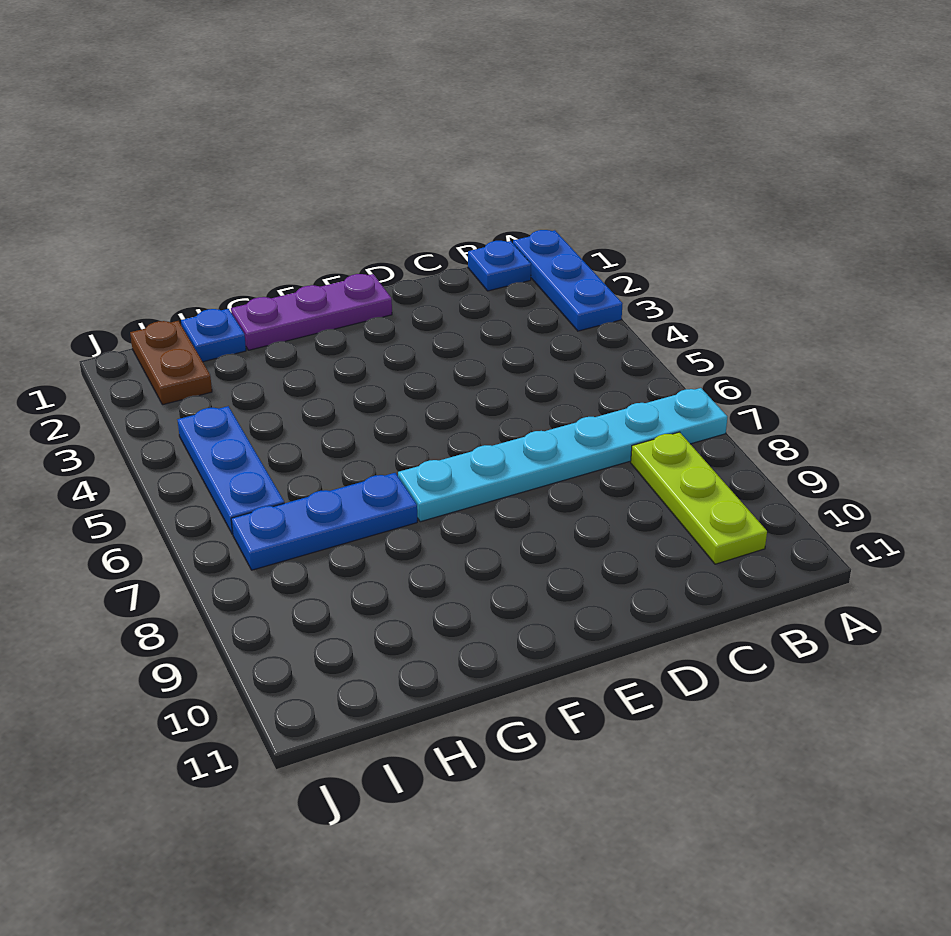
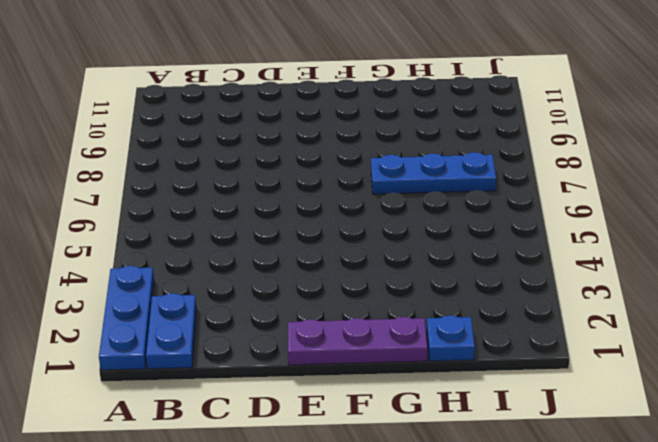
blue plate B1:B2 level 1 -> blue plate B1 level 1
none -> cyan plate A7:F7 level 1
none -> lime plate B8:B10 level 1

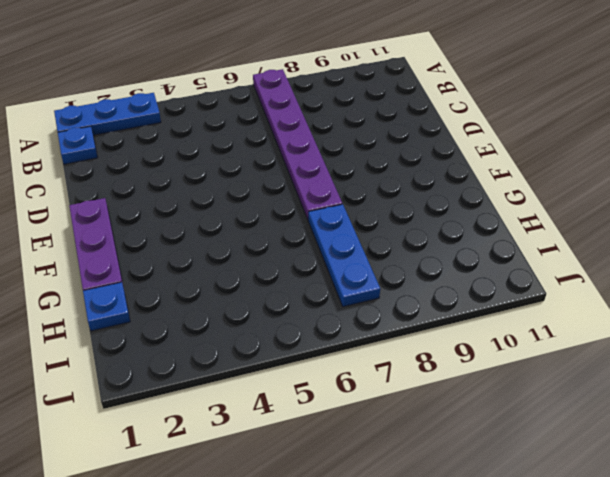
purple plate A7:F7 level 1 -> cyan plate A7:F7 level 1
none -> lime plate B8:B10 level 1
none -> brown plate I1:I2 level 1

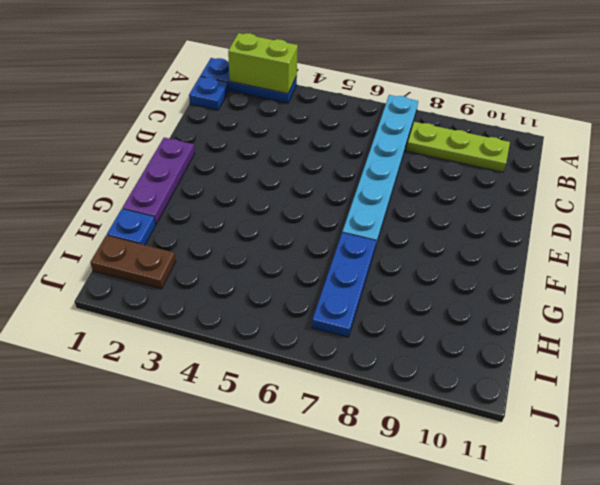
lime brick A2:A3 level 2 -> none
none -> blue plate I4:I6 level 1

